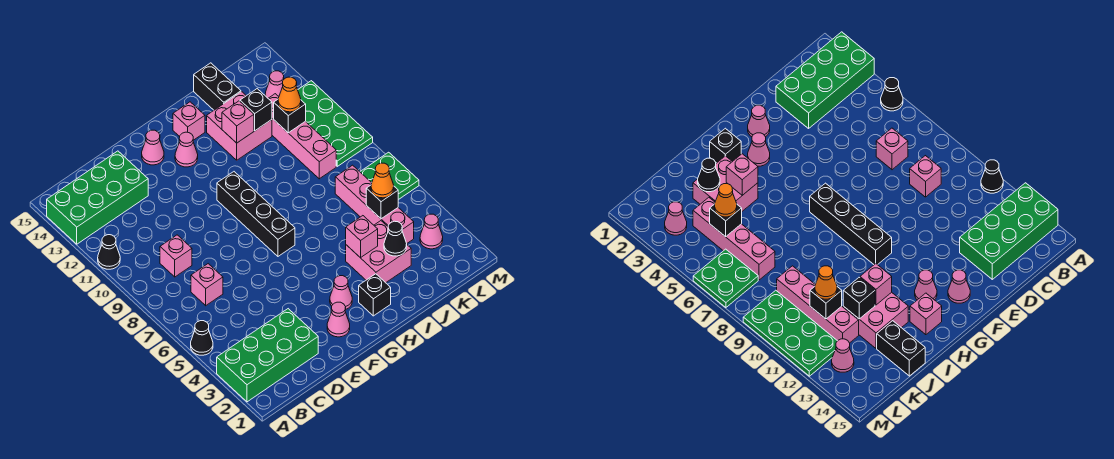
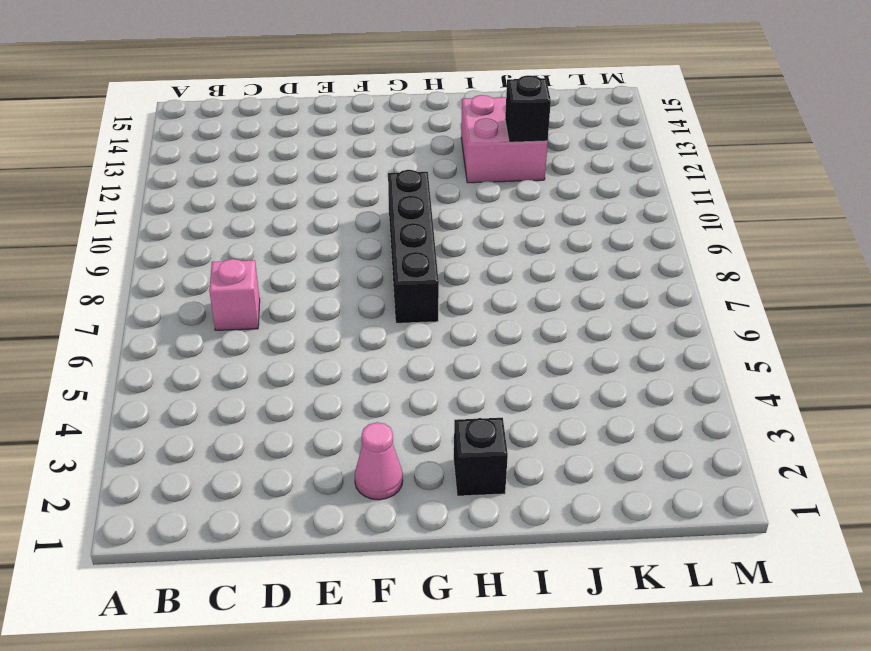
none -> green brick A2:D3 level 1
none -> black cone A5 level 1
none -> black cone A11 level 1
none -> green brick A13:D14 level 1

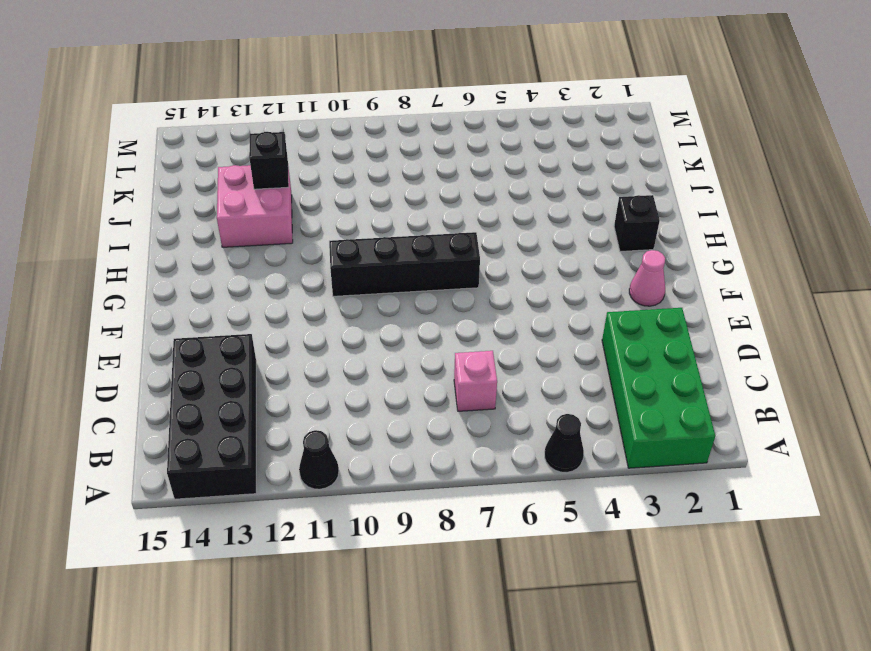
black brick A13:D14 level 1 -> green brick A13:D14 level 1
none -> pink brick C9 level 1
none -> pink cone F14 level 1
none -> pink cone G3 level 1
none -> pink cone G13 level 1

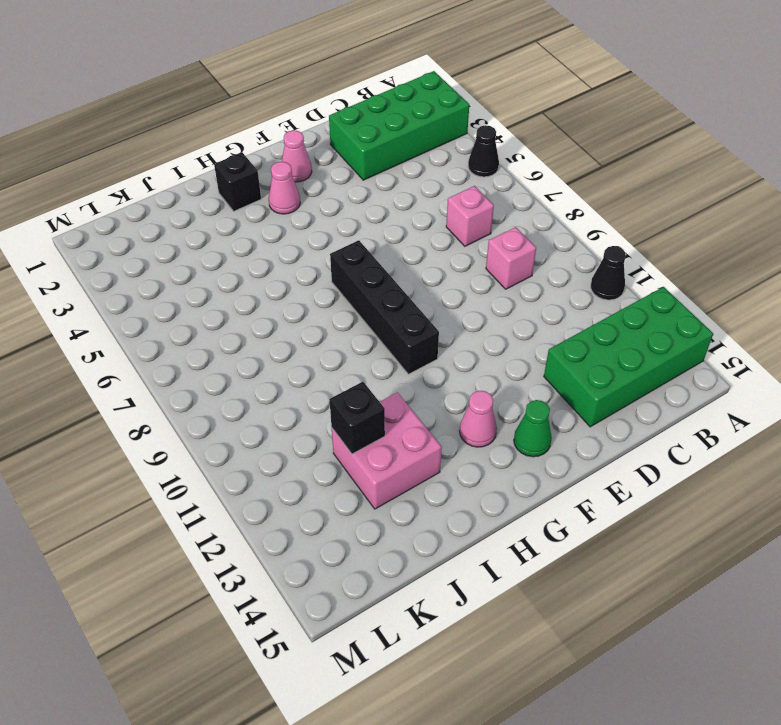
green cone F14 level 1 -> pink cone F14 level 1
none -> pink brick H14 level 1
none -> pink brick I3:J4 level 1
none -> black brick J14:J15 level 1
none -> pink brick K4:K7 level 1

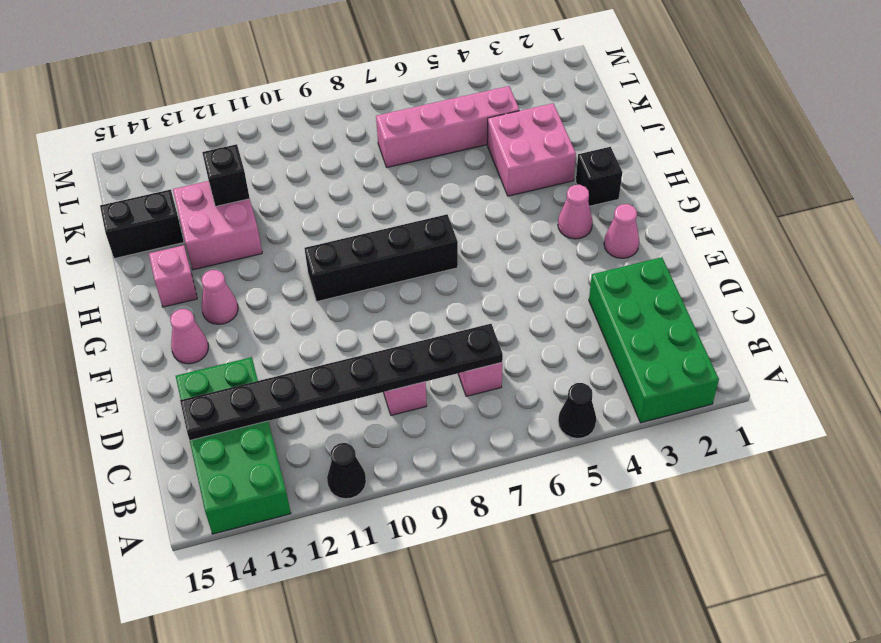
black plate C7:C14 level 2 -> none
none -> pink brick K9:K12 level 1
none -> pink cone L3 level 1
none -> green plate L6:M7 level 1
none -> green plate L9:M12 level 1

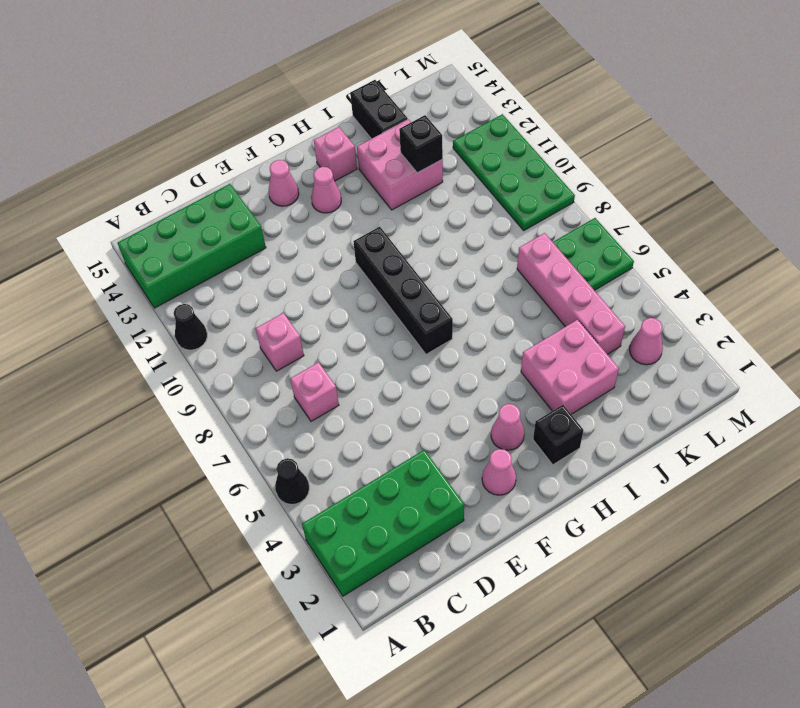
none -> pink brick K9:K12 level 1
none -> pink cone L13 level 1
none -> pink brick I4 level 2
none -> pink brick I12 level 2

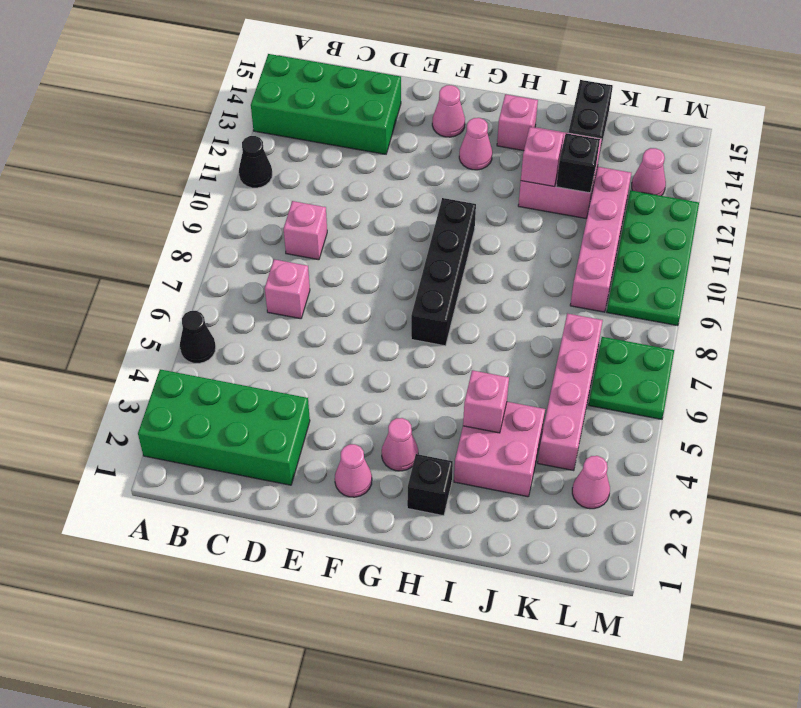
none -> black cone J3 level 2
none -> black brick K5 level 2
none -> black brick K11 level 2
none -> orange cone K5 level 3

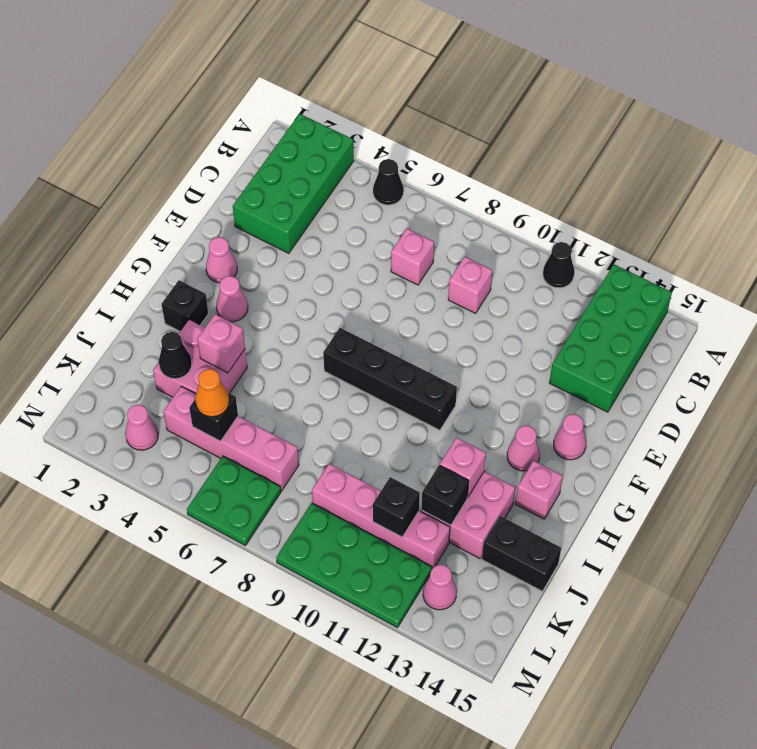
none -> orange cone K11 level 3

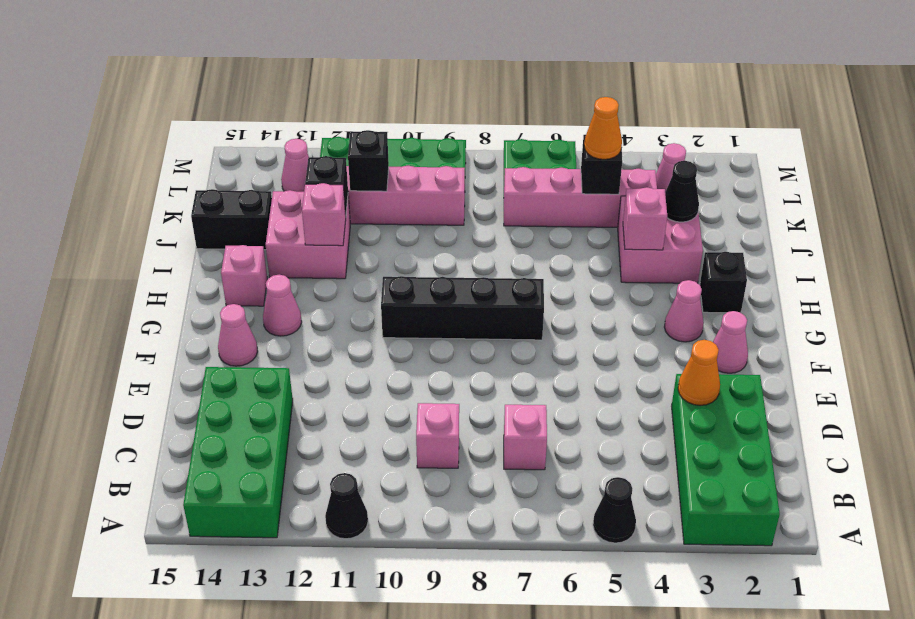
orange cone D3 level 2 -> orange cone K11 level 3

